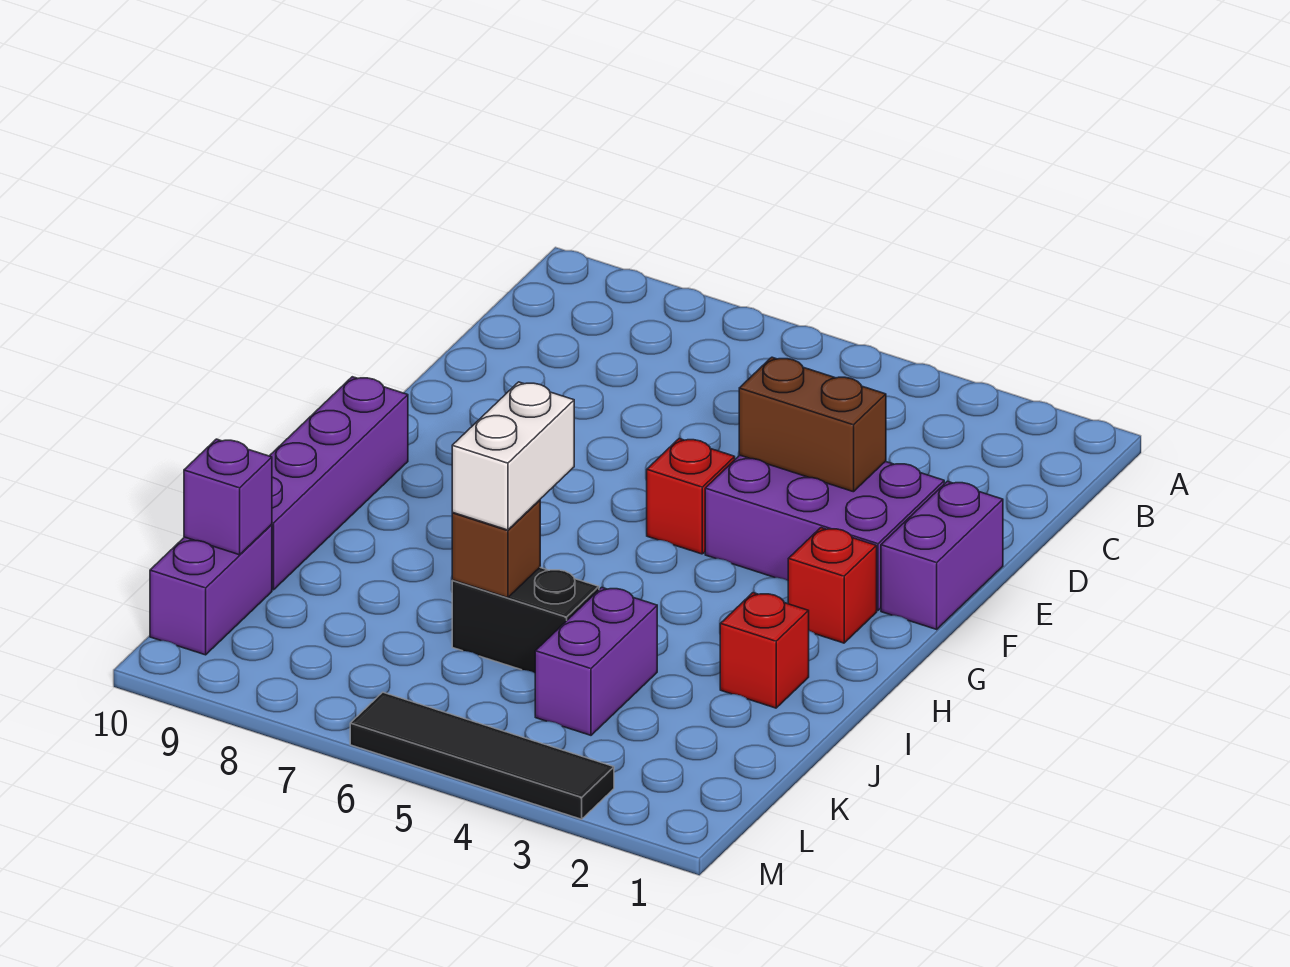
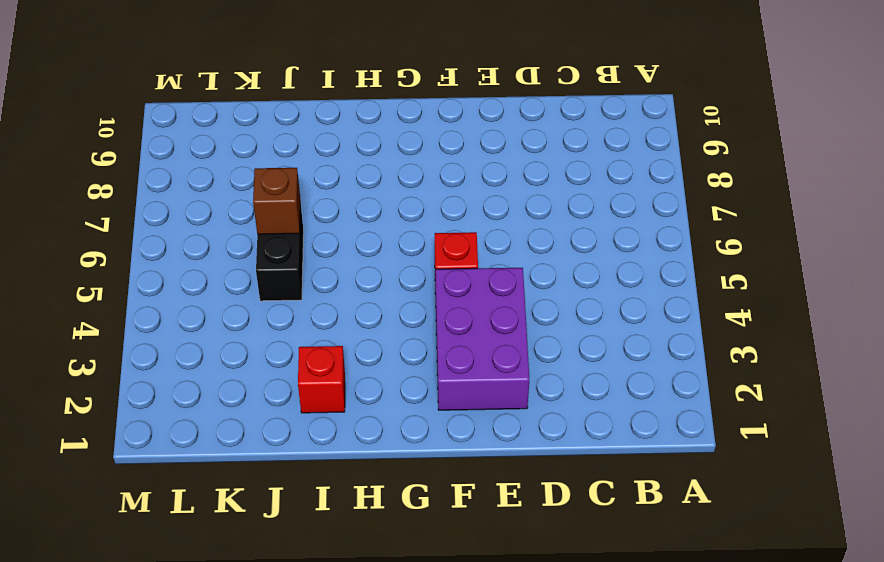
none -> purple brick E1:F1 level 1
none -> red brick G2 level 1
none -> purple brick G10:J10 level 1

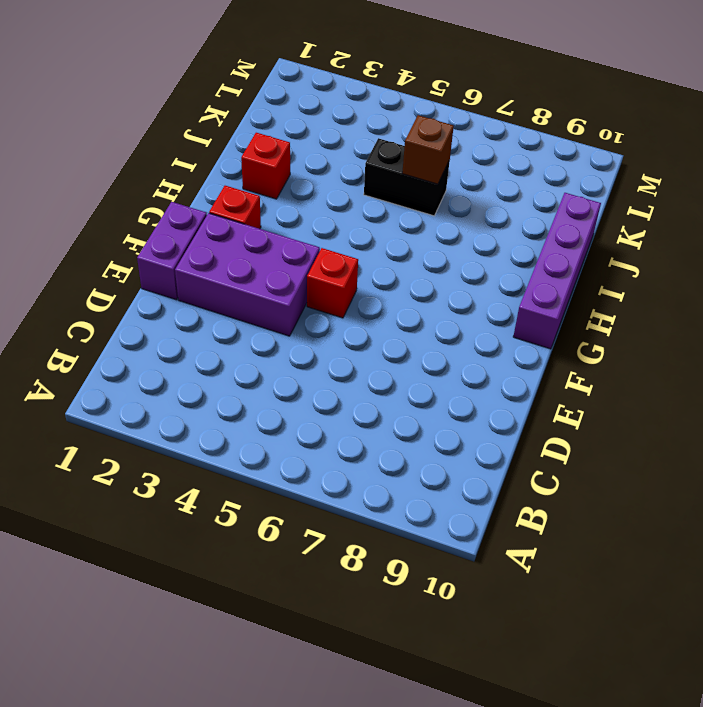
none -> purple brick J4:K4 level 1
none -> purple brick K10:L10 level 1
none -> black tile M3:M6 level 1

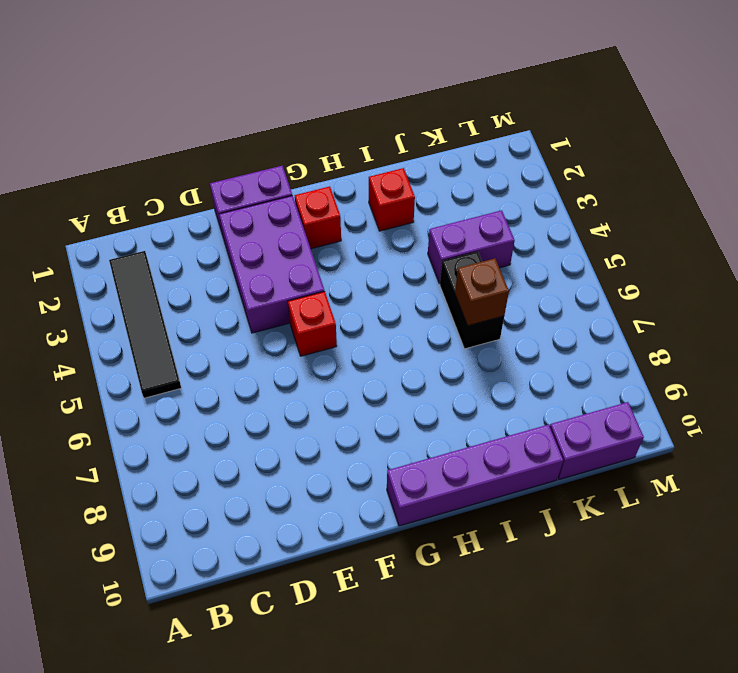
black tile B2:B5 level 1 -> black tile M3:M6 level 1
none -> brown brick E3:E4 level 2
none -> purple brick K10 level 2
none -> white brick I6:J6 level 3

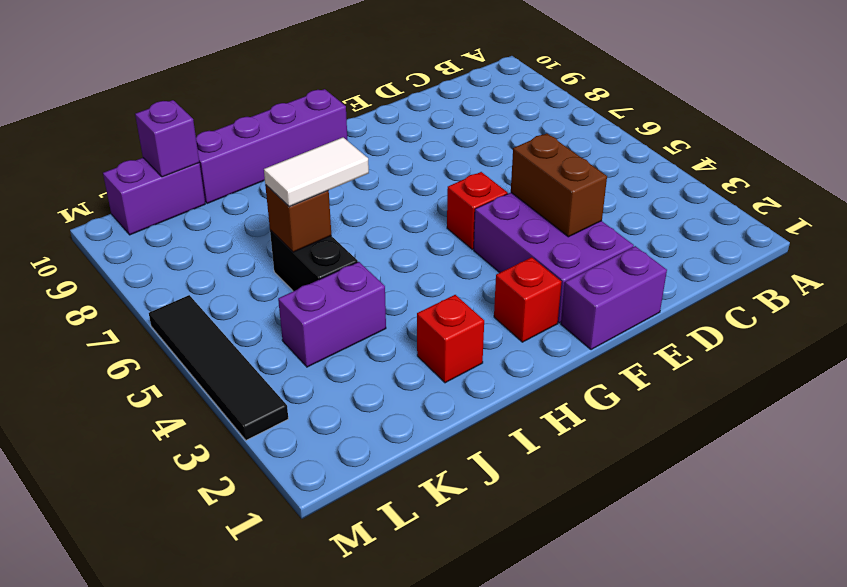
white tile I6:J6 level 3 -> white brick I6:J6 level 3

